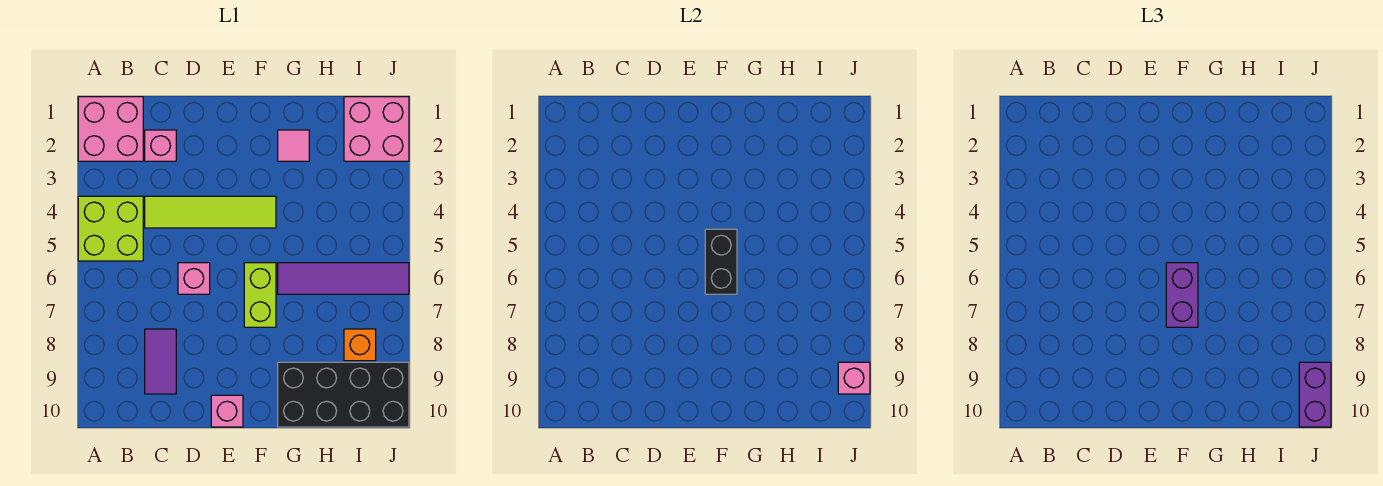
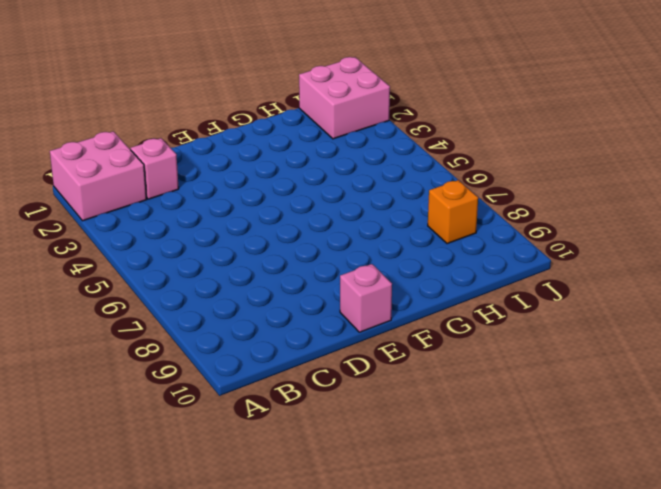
none -> lime brick A4:B5 level 1
none -> lime tile C4:F4 level 1
none -> purple tile C8:C9 level 1

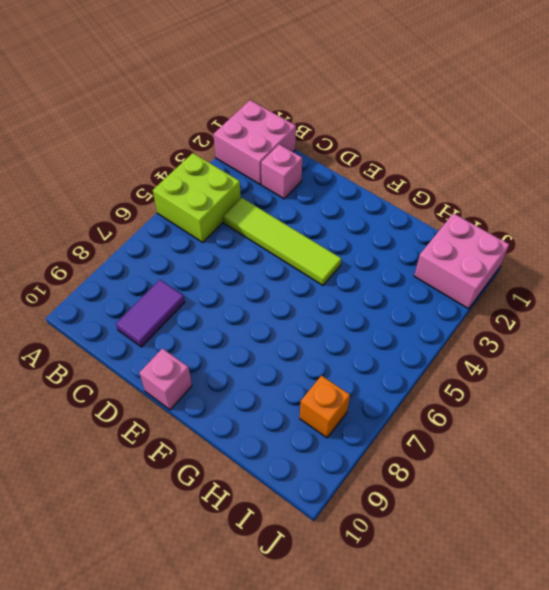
none -> pink brick D6 level 1
none -> lime brick F6:F7 level 1
none -> pink tile G2 level 1

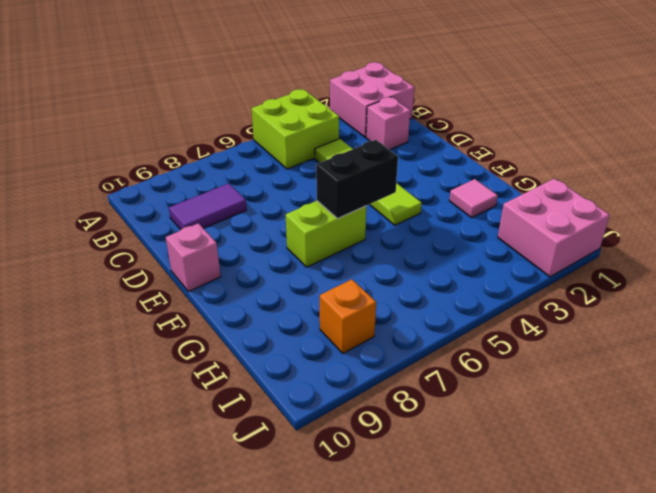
none -> pink brick D6 level 1
none -> purple tile G6:J6 level 1
none -> black brick G9:J10 level 1

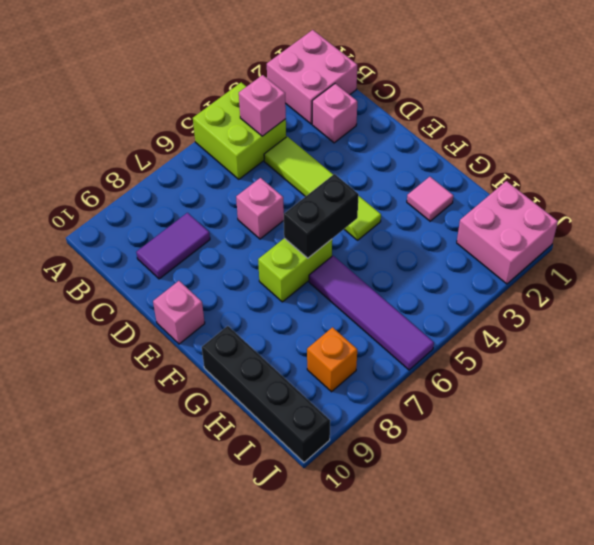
pink brick B4 level 2 -> pink brick J9 level 2
black brick G10:J10 level 1 -> black brick G9:J10 level 1
none -> purple brick F6:F7 level 3
none -> purple brick J9:J10 level 3

